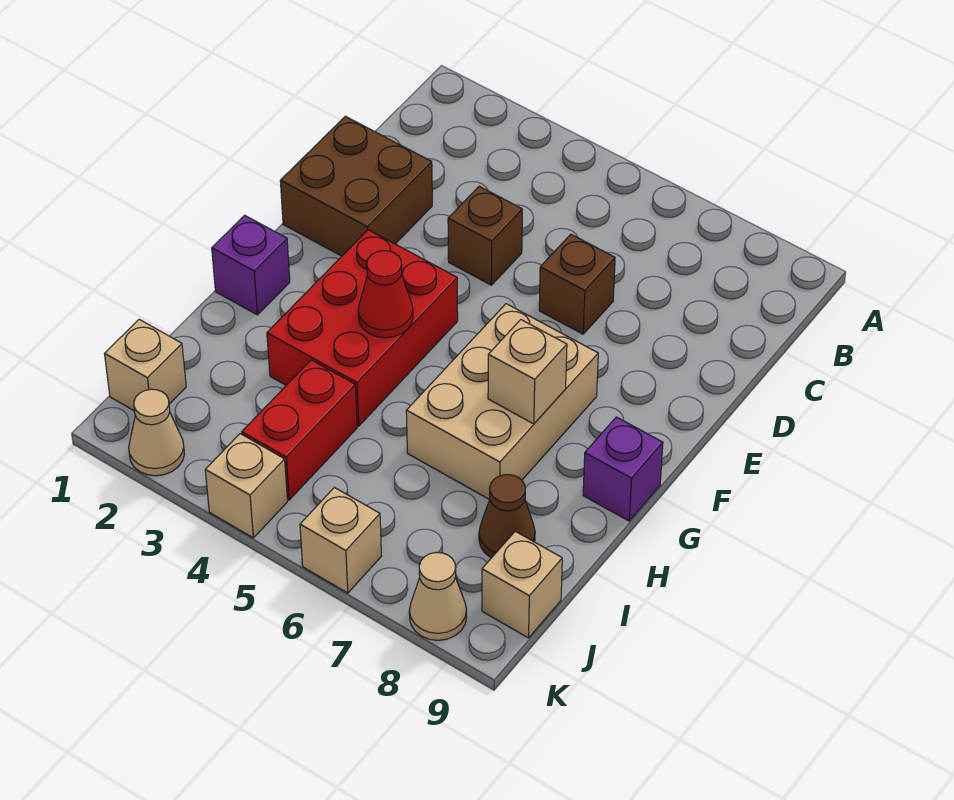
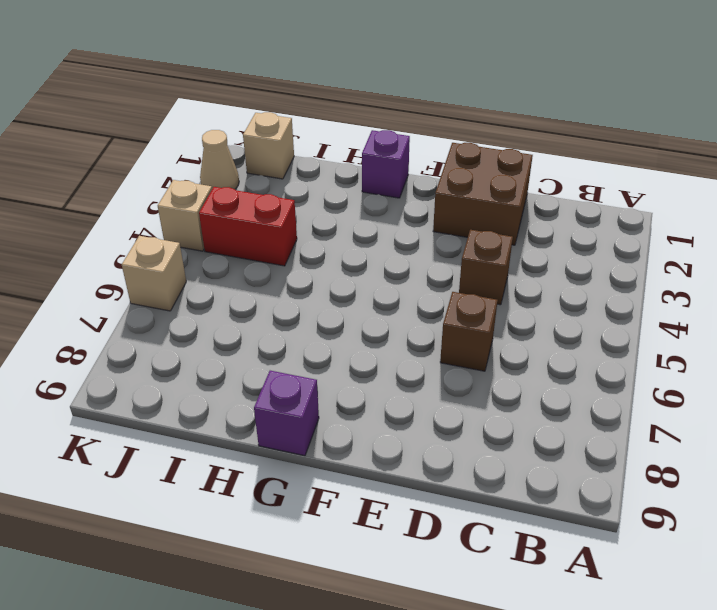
none -> red brick F3:H4 level 1
none -> tan brick F6:H7 level 1
none -> brown cone I8 level 1

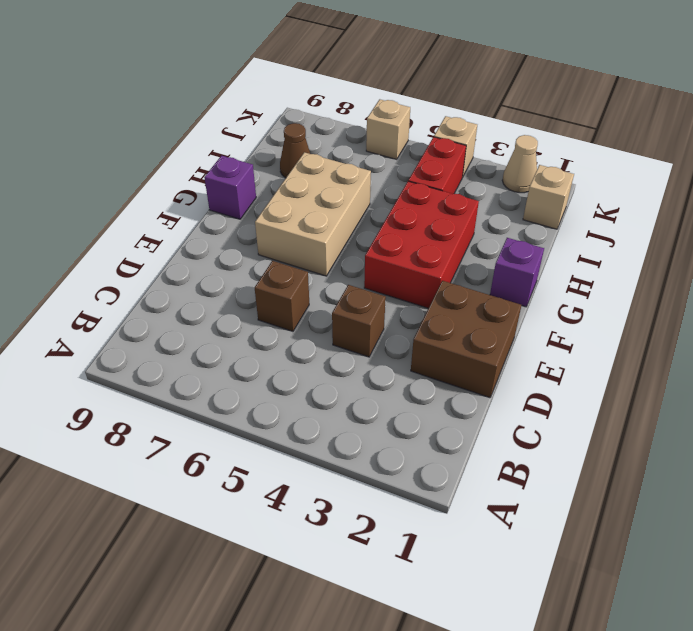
none -> tan brick J9 level 1
none -> tan cone K8 level 1
none -> red cone G4 level 2

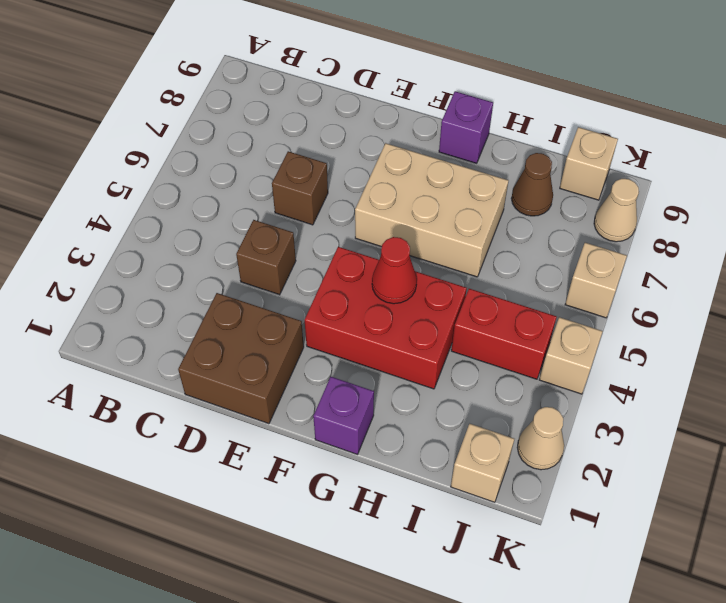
none -> tan brick G7 level 2

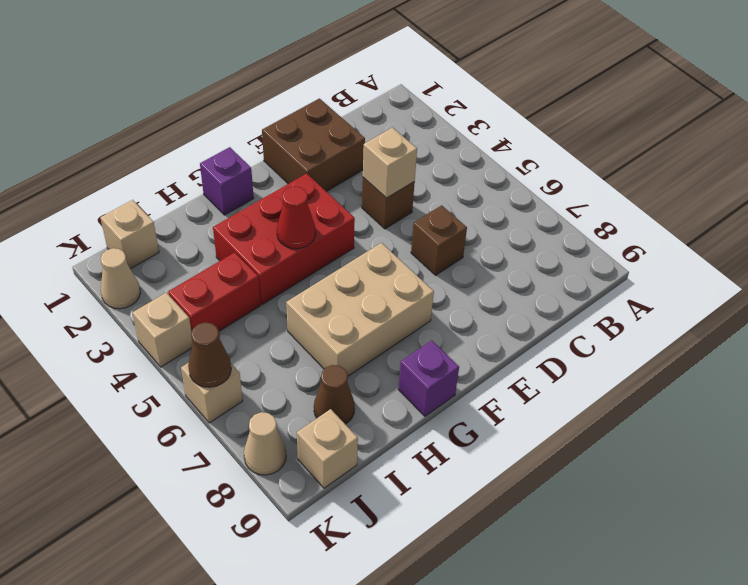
tan brick D4 level 2 -> tan brick G7 level 2
brown cone K6 level 2 -> none

